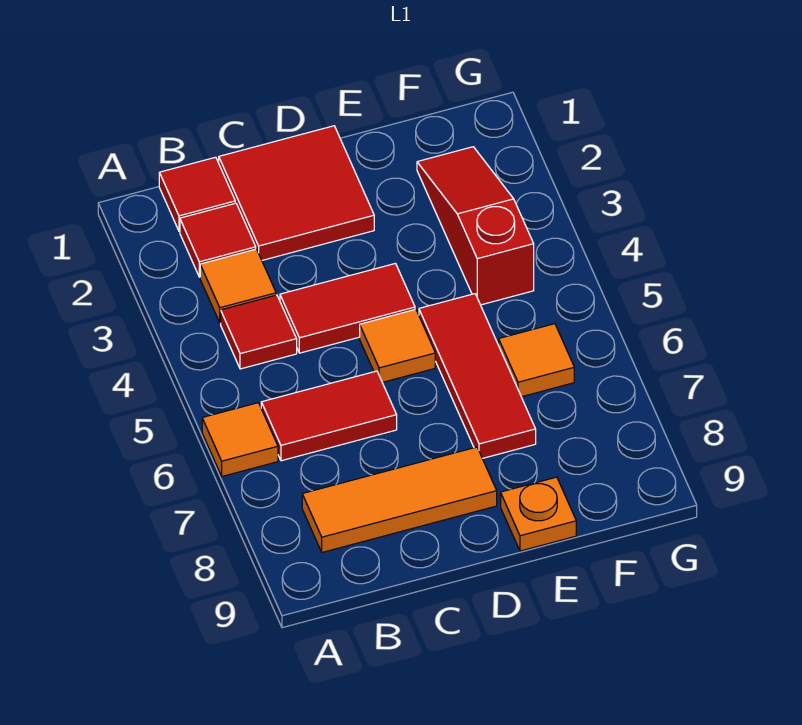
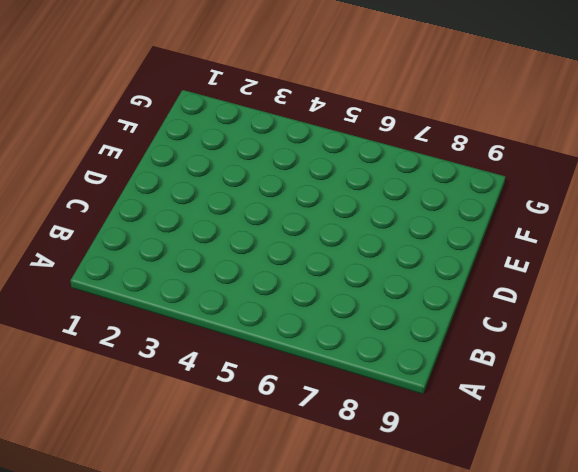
none -> orange tile A6 level 1
none -> red tile B1 level 1
none -> red tile B2 level 1

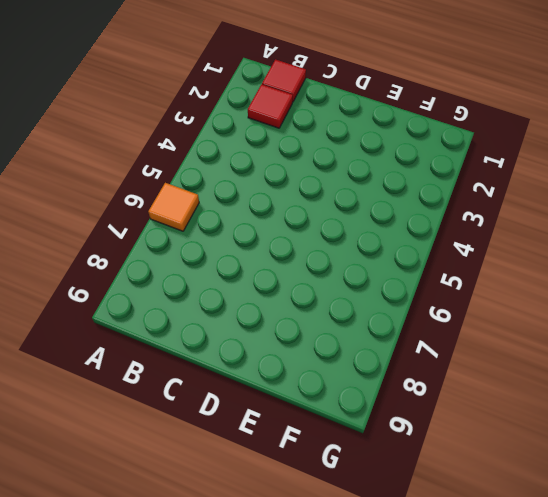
none -> orange tile B3 level 1
none -> red tile B4 level 1
none -> red tile B6:C6 level 1

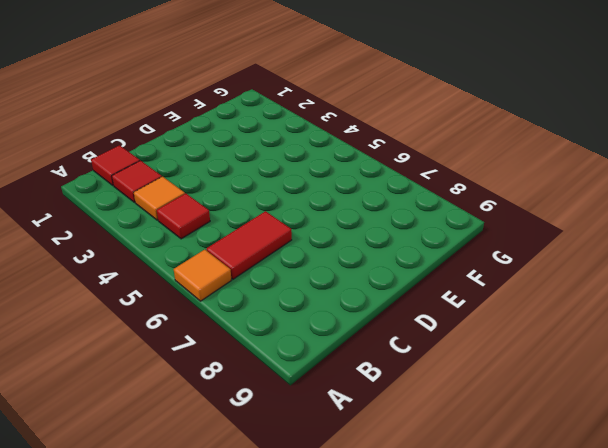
none -> orange tile B8:D8 level 1
none -> red tile C1:D2 level 1
none -> red tile C4:D4 level 1

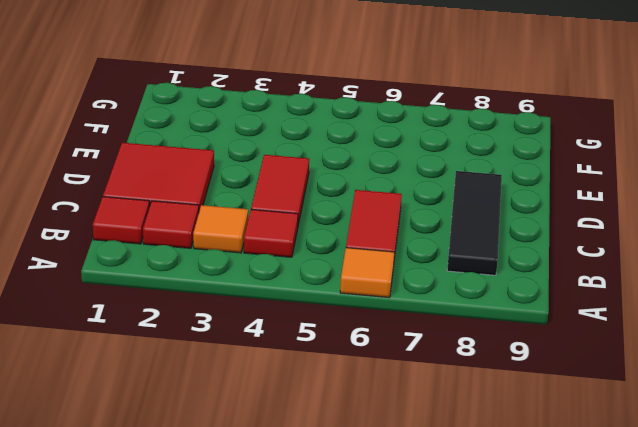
black tile B8:D8 level 1 -> orange tile B8:D8 level 1
none -> orange tile D5 level 1
none -> red tile E5:E7 level 1
none -> orange plate E9 level 1

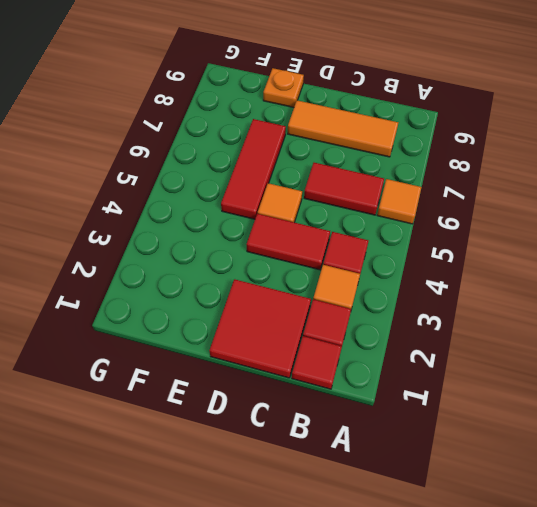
none -> red slope F2:F4 level 1 top 4
none -> orange tile F6 level 1

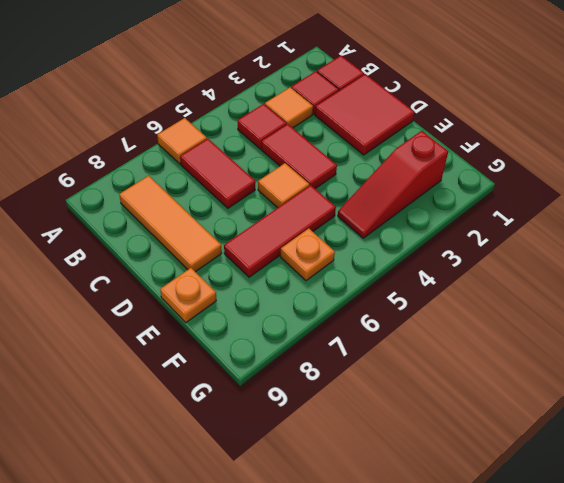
red slope F2:F4 level 1 top 2 -> red slope F2:F4 level 1 top 4
orange plate F6 level 1 -> orange tile F6 level 1

